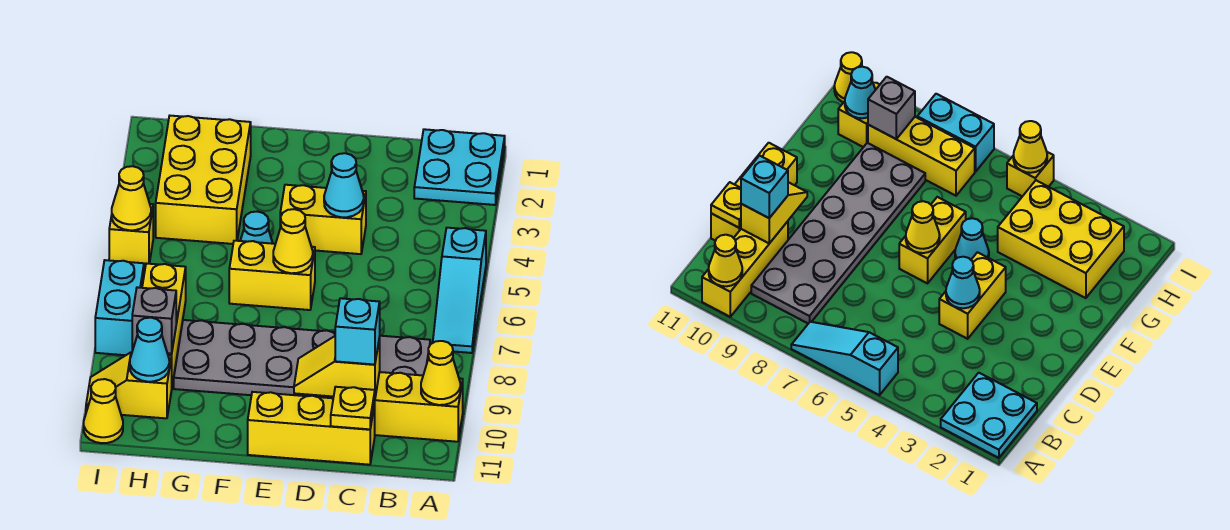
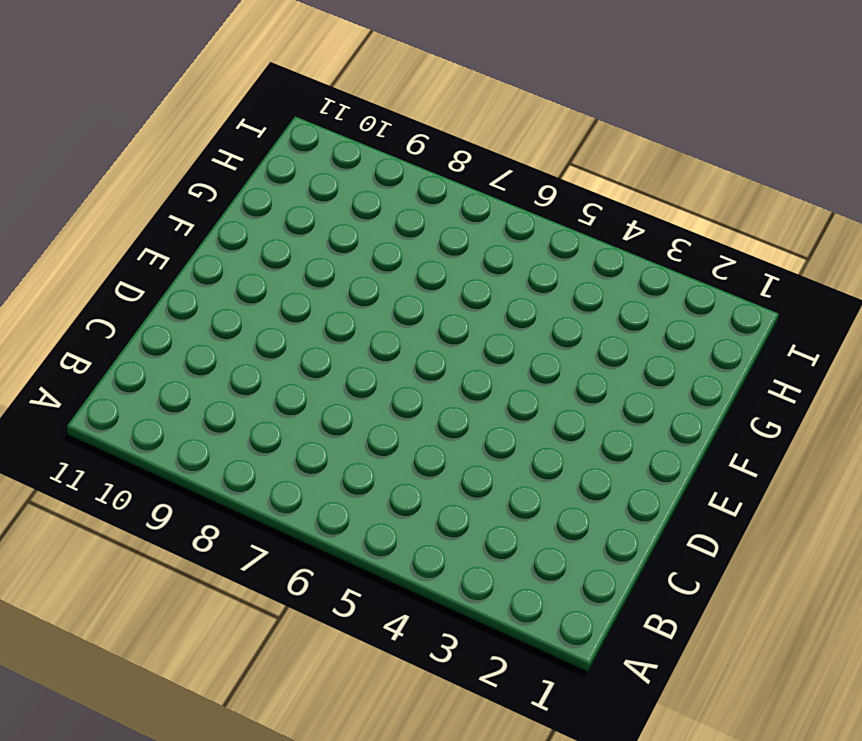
none -> cyan plate A1:B2 level 1
none -> cyan slope A5:A7 level 1 top 5
none -> yellow brick A10:C10 level 1

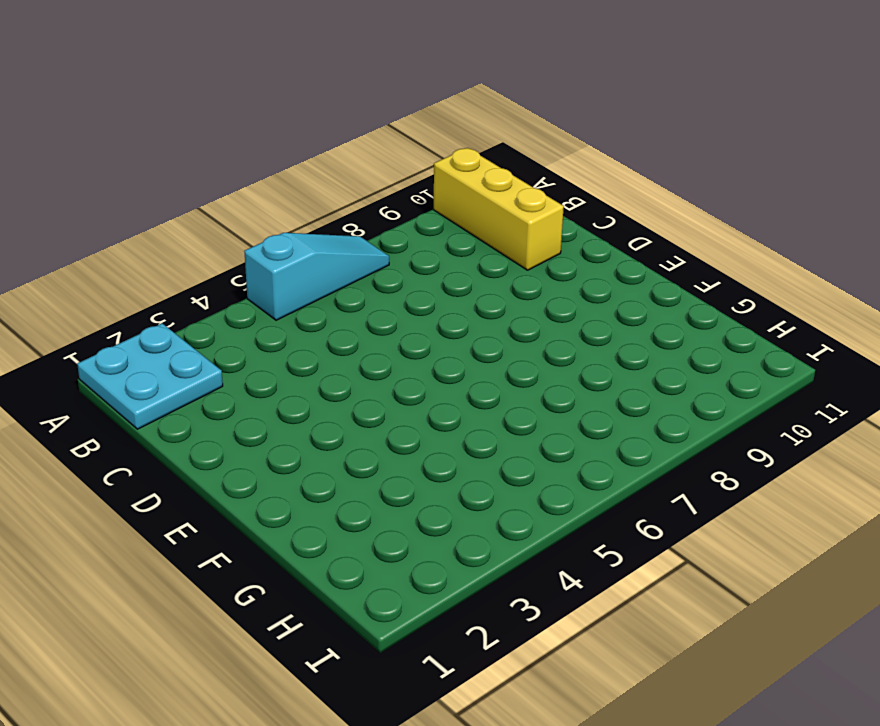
none -> grey plate B8:G9 level 1
none -> yellow brick C11:E11 level 1
none -> yellow brick D4:E4 level 1

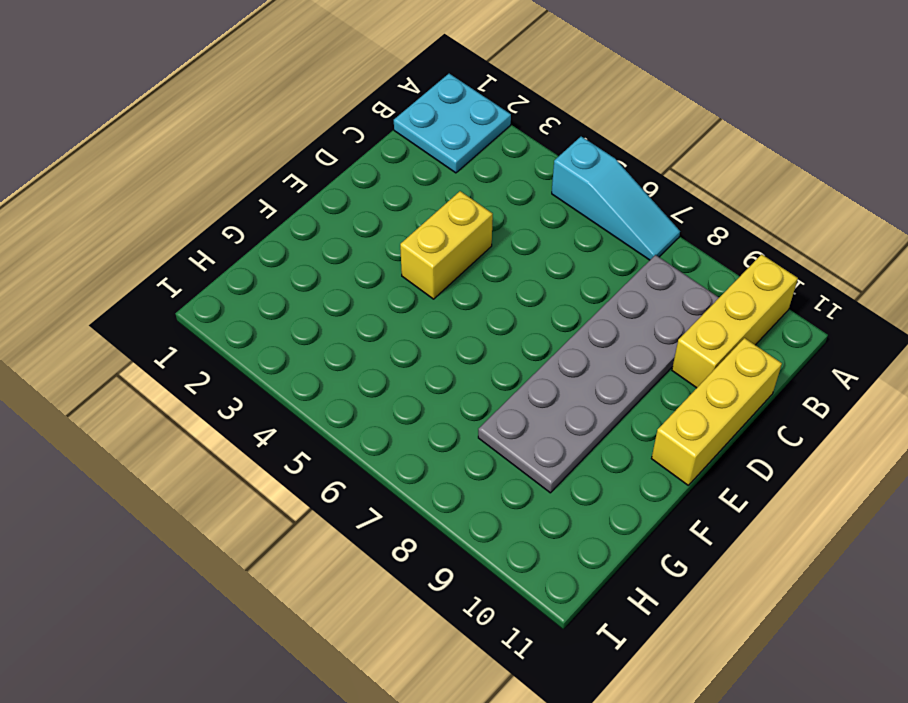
none -> yellow brick E6:F6 level 1
none -> cyan cone F5 level 1
none -> yellow brick G2:H4 level 1

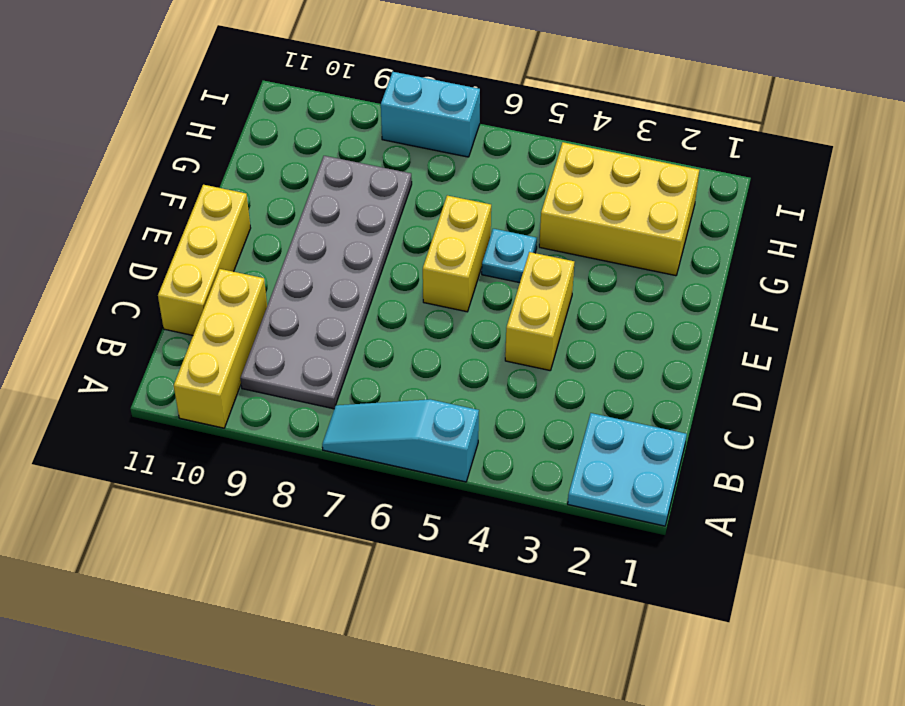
cyan plate F5 level 1 -> cyan cone F5 level 1
none -> yellow brick H7:H9 level 1
none -> yellow slope H10:I10 level 1 top H
none -> yellow brick I5 level 1

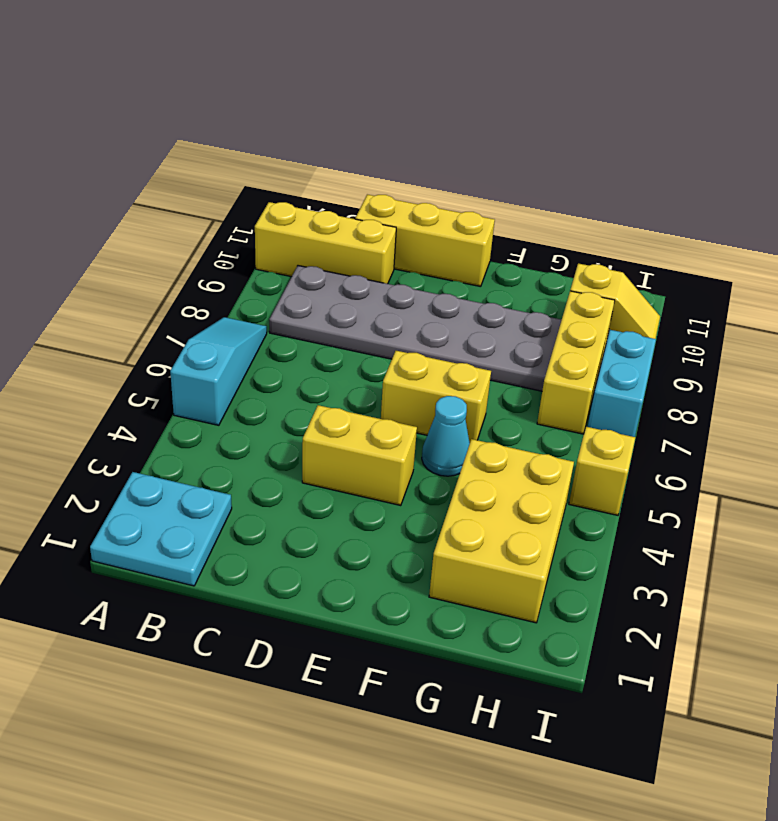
none -> yellow cone I11 level 1
none -> yellow cone A10 level 2
none -> yellow slope C10:D10 level 2 top C

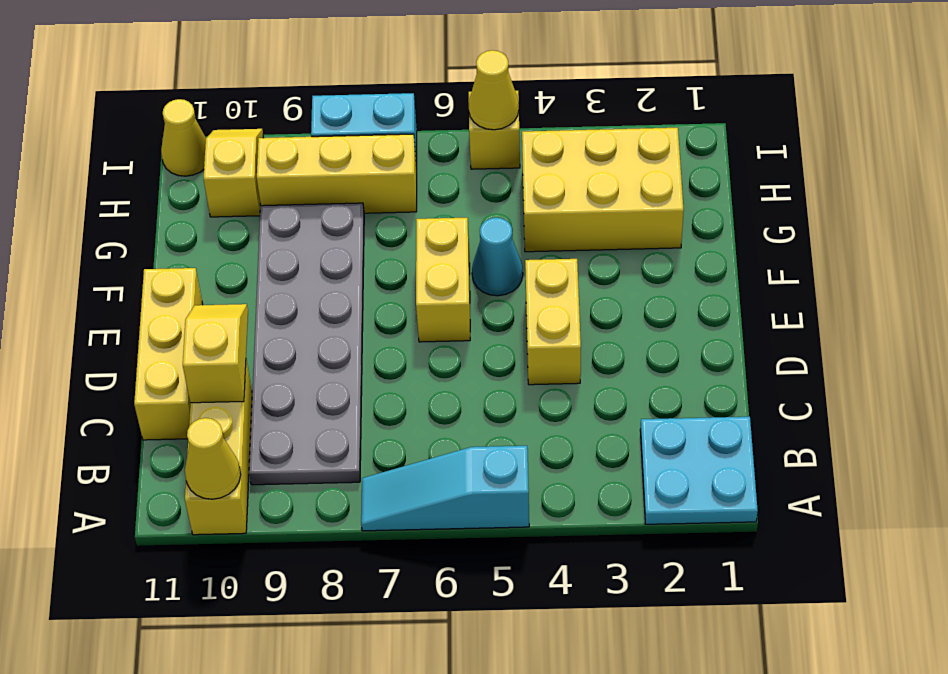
none -> yellow plate C11 level 2
none -> cyan cone D4 level 2
none -> yellow cone E6 level 2

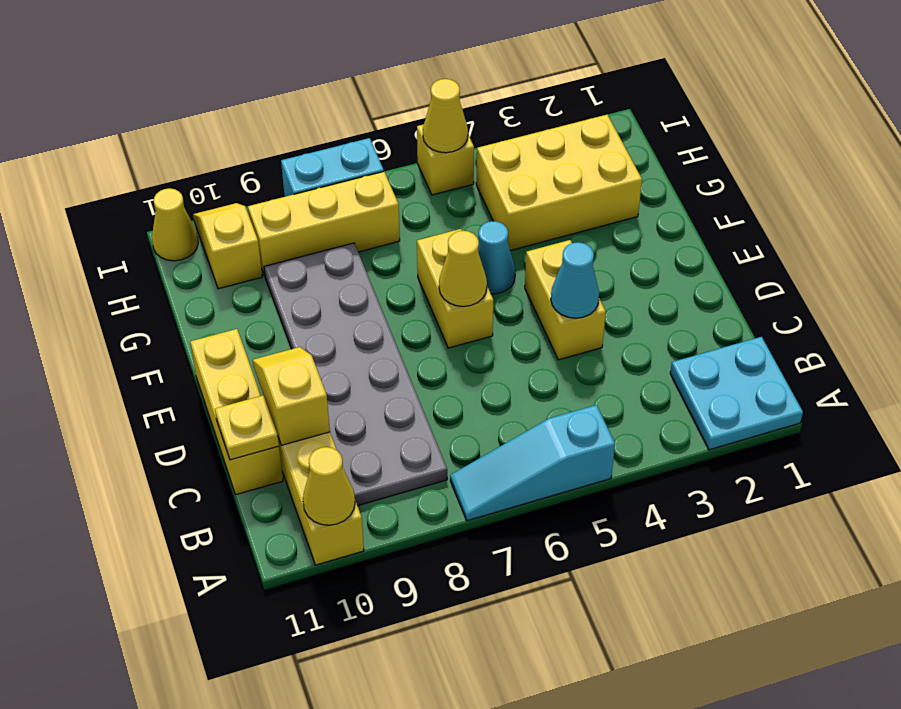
none -> grey brick H9 level 2
none -> cyan cone H10 level 2
none -> cyan brick C10 level 3

